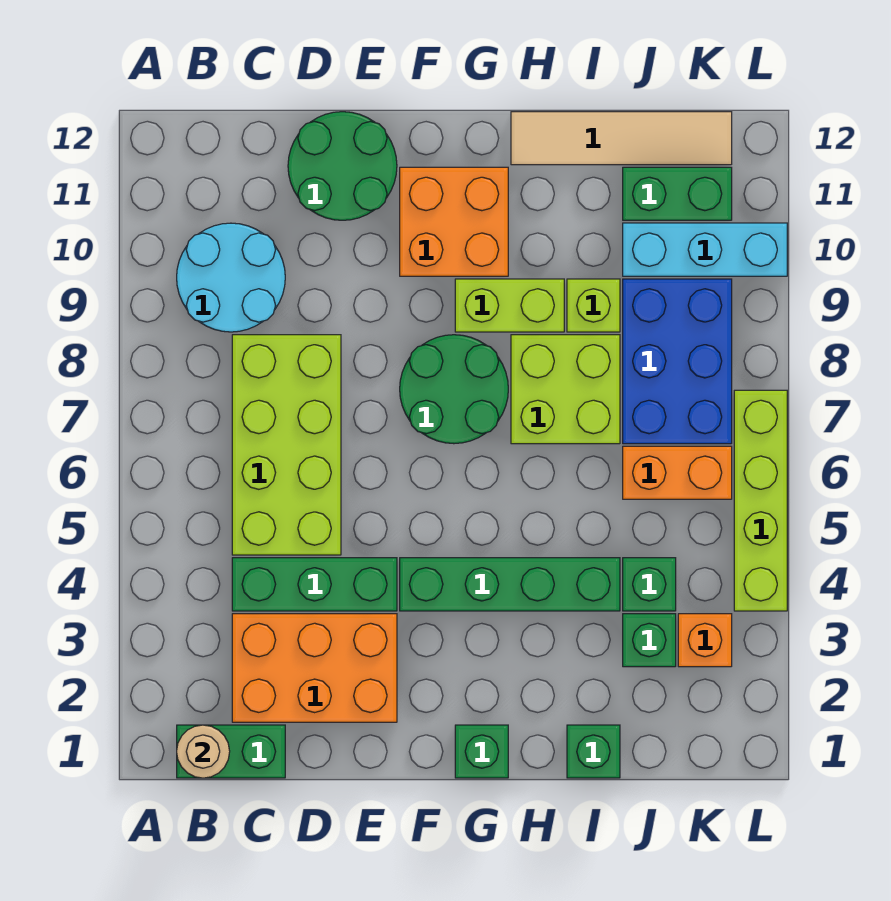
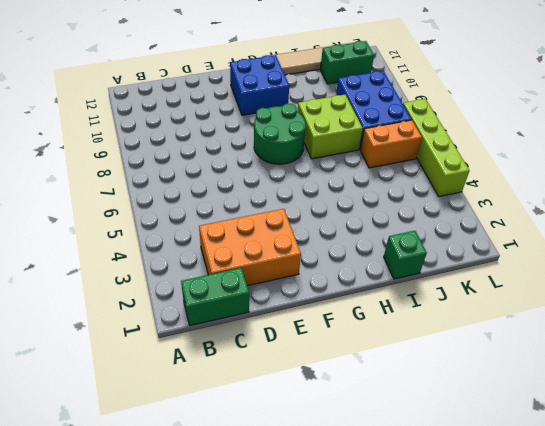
blue brick F10:G11 level 1 -> orange brick F10:G11 level 1
none -> cyan round brick B9:C10 level 1
none -> green brick C4:E4 level 1
none -> lime brick C5:D8 level 1

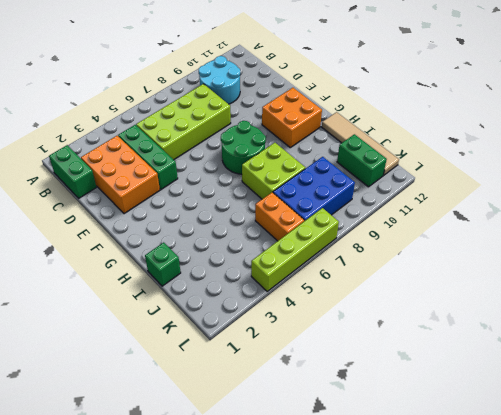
none -> green round brick D11:E12 level 1
none -> green brick F4:I4 level 1
none -> green brick G1 level 1

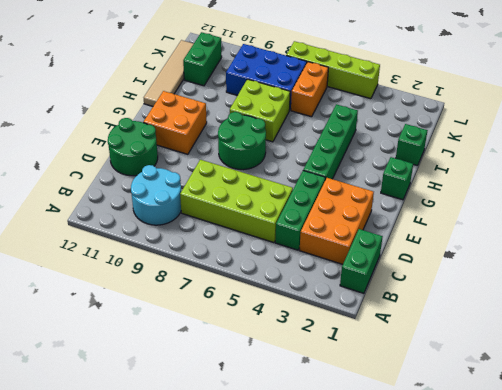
none -> lime brick G9:H9 level 1
none -> lime brick I9 level 1
none -> green brick J3 level 1

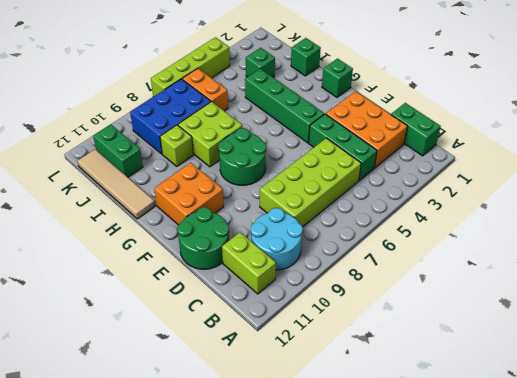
lime brick B11:C11 level 1 -> lime brick G9:H9 level 1
none -> green brick J4 level 1
none -> cyan brick J10:L10 level 1
none -> orange brick K3 level 1

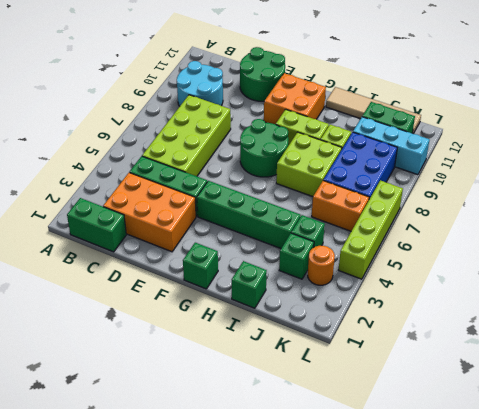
orange round brick K3 level 1 -> orange brick K3 level 1
none -> tan round brick B1 level 2

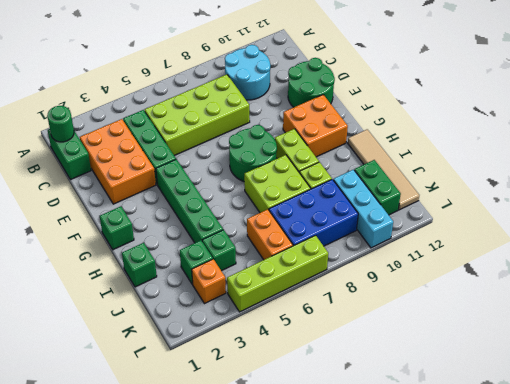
green round brick B1 level 2 -> tan round brick B1 level 2

